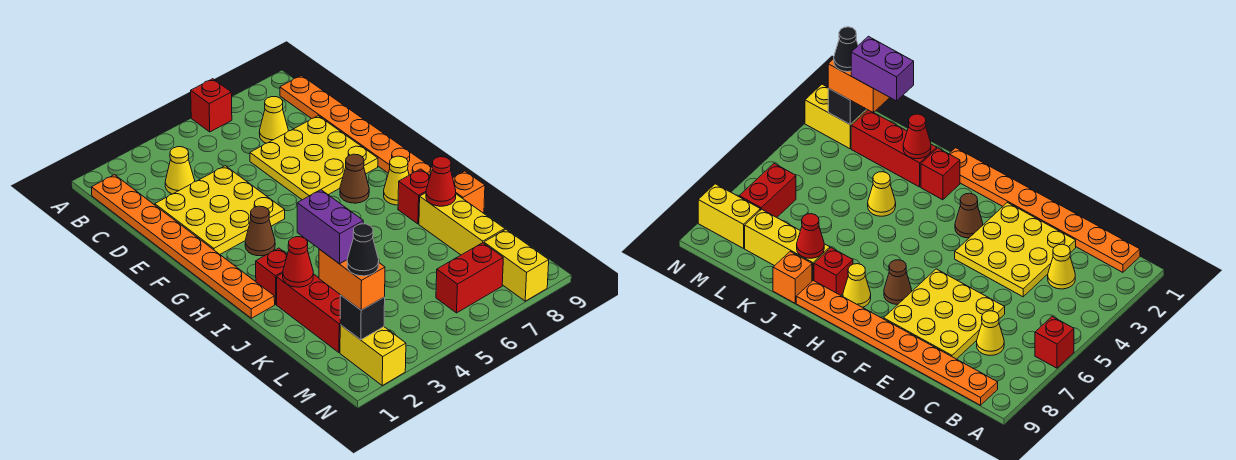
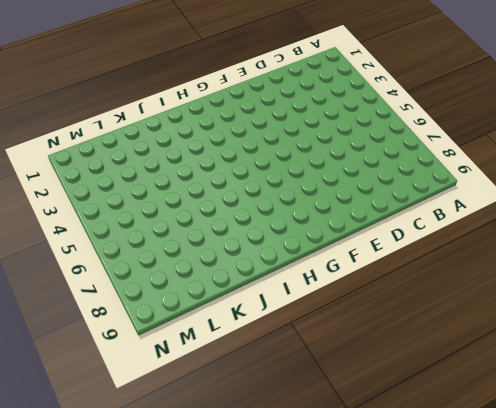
none -> red brick A6 level 1
none -> orange plate B1:I1 level 1
none -> orange plate B9:I9 level 1

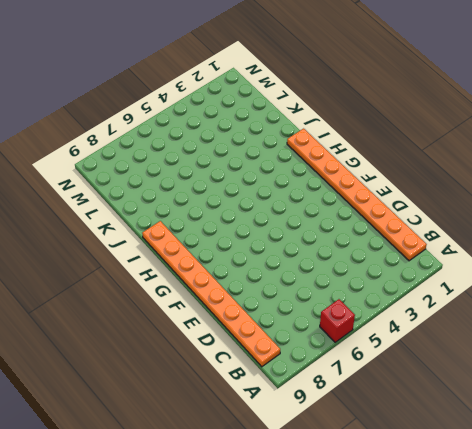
none -> yellow cone C3 level 1
none -> yellow cone C7 level 1
none -> yellow plate D2:F4 level 1

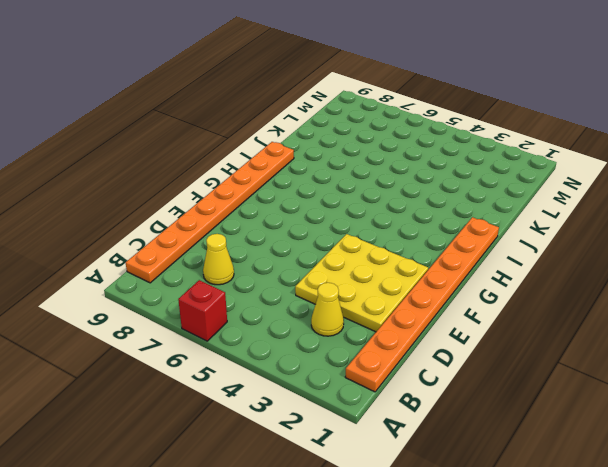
none -> yellow plate D6:F8 level 1
none -> brown cone G3 level 1
none -> brown cone G7 level 1

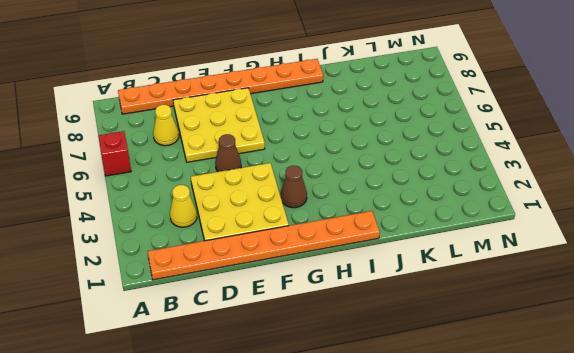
brown cone E5 level 1 -> brown cone G7 level 1
none -> yellow cone H8 level 1
none -> red brick I2 level 1
none -> red brick I8 level 1

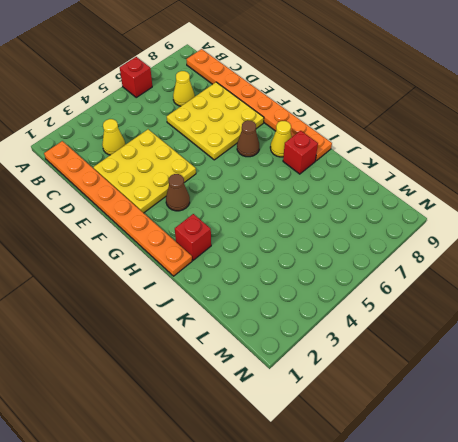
none -> red brick J2:L2 level 1
none -> yellow cone J4 level 1
none -> yellow brick J8:L8 level 1

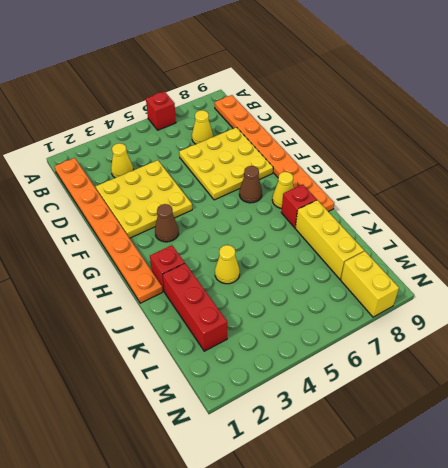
none -> orange brick J9 level 1
none -> yellow brick M2:N2 level 1
none -> red brick M6:M7 level 1

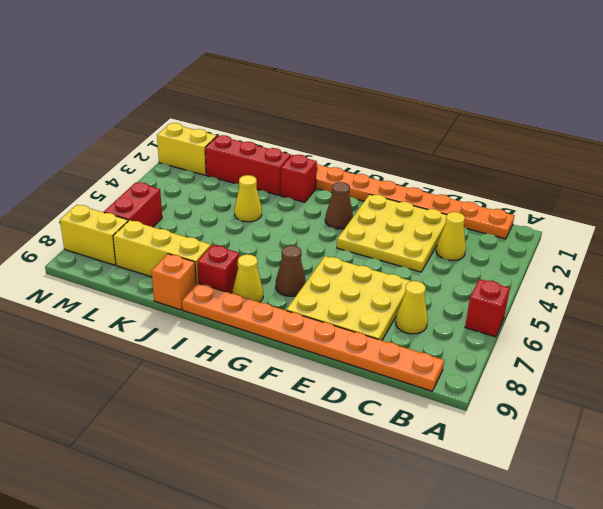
none -> red cone J2 level 2
none -> red cone J8 level 2
none -> black brick M2 level 2

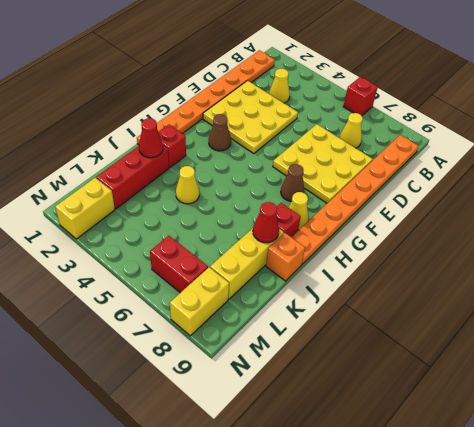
none -> black brick M2 level 2
none -> orange brick L2:M2 level 3
none -> purple brick K2:L2 level 4

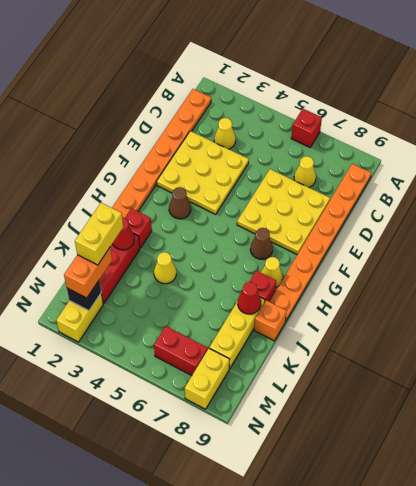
yellow brick K2:L2 level 4 -> purple brick K2:L2 level 4
none -> black cone M2 level 4

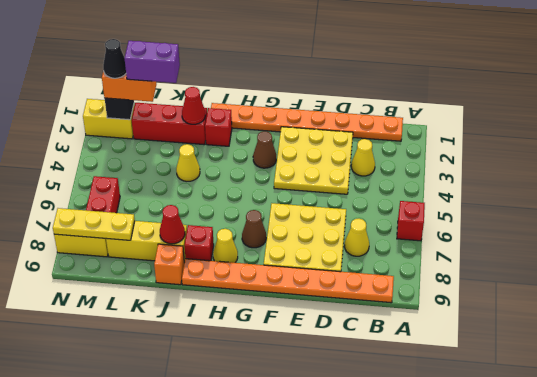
yellow plate L8:N8 level 2 -> none

